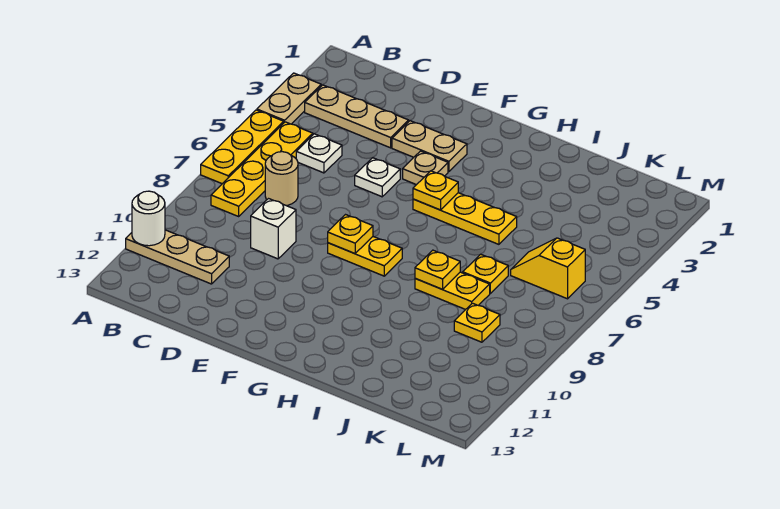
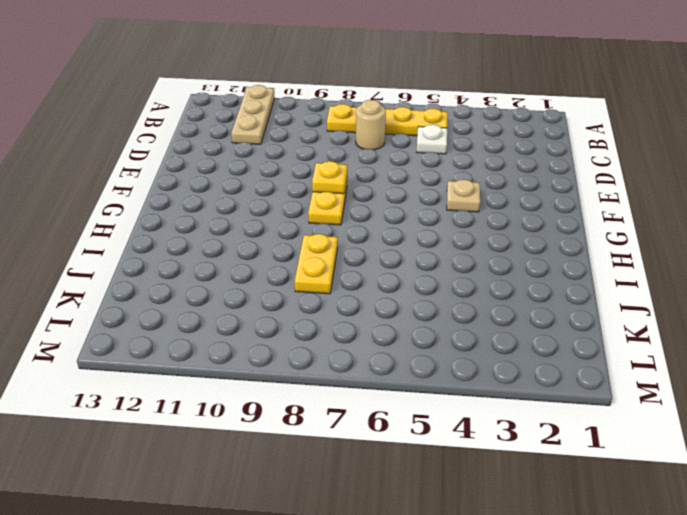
none -> tan plate A3:A4 level 1
none -> yellow plate A5:A7 level 1
none -> tan plate B3:D3 level 1

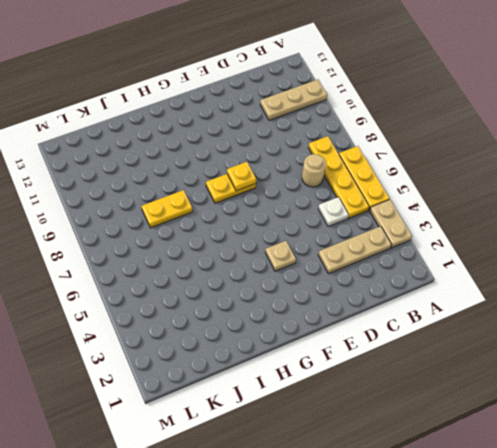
none -> white brick D9 level 1
none -> tan plate E3:F3 level 1
none -> white plate E5 level 1

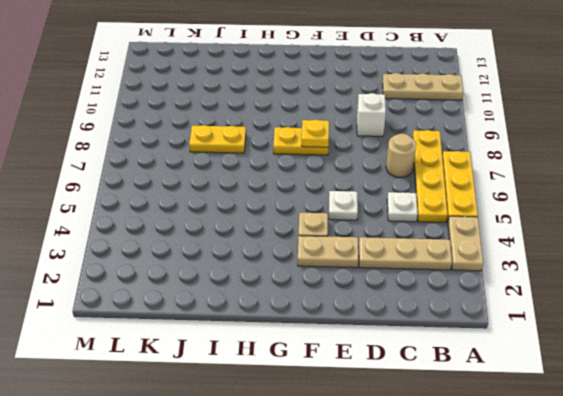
none -> yellow plate G5:I5 level 1
none -> yellow plate J7 level 1
none -> yellow slope K6:L6 level 1 top L

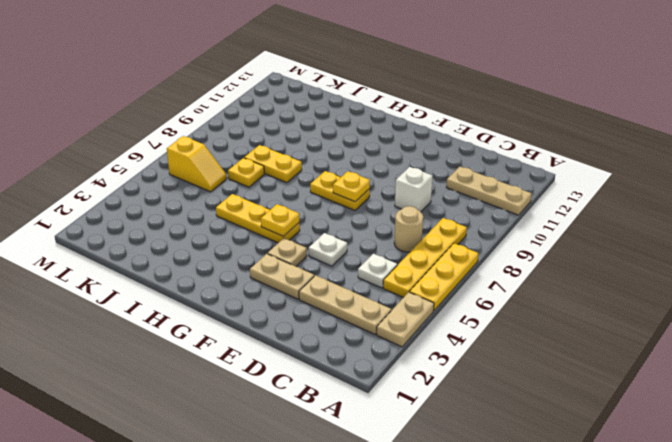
none -> yellow plate K9 level 1
none -> white round brick A11 level 2
none -> yellow plate I8 level 2

